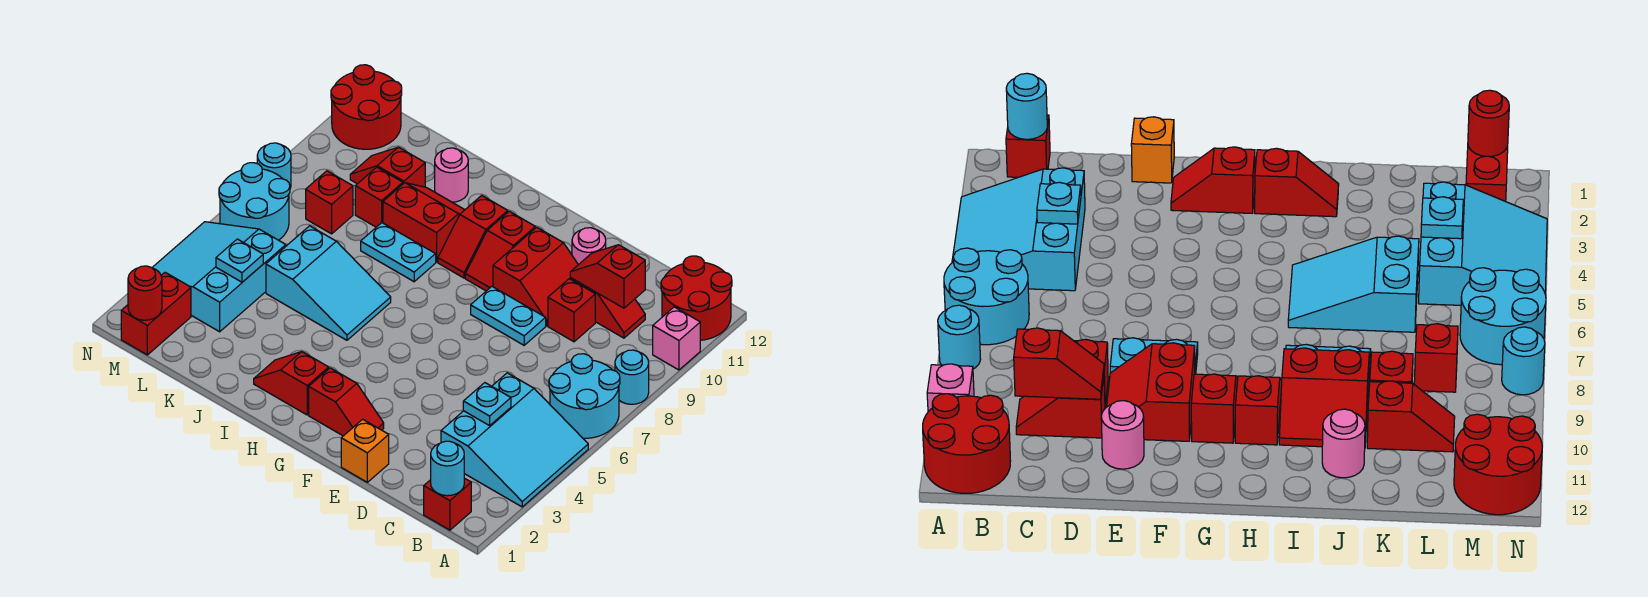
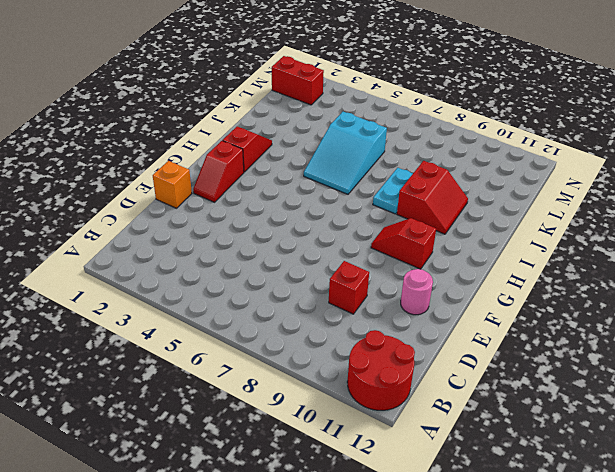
none -> cyan slope A3:C5 level 1 top C
none -> cyan round brick A6:B7 level 1
none -> cyan round brick A8 level 1
none -> pink brick A10 level 1

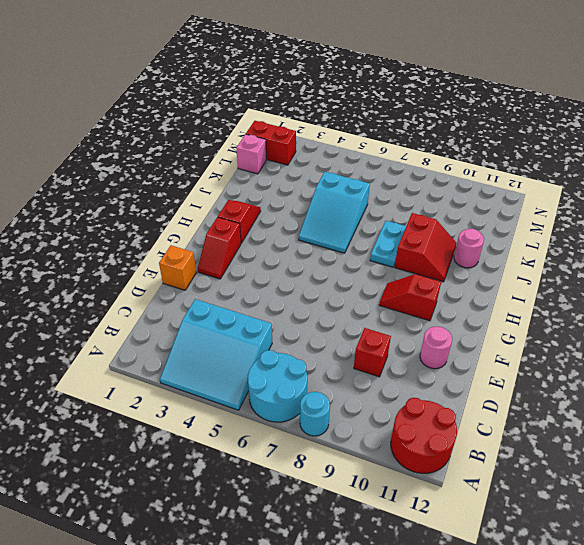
pink brick L1 level 1 -> pink brick A10 level 1
none -> red brick B1 level 1
none -> red slope C10:D10 level 1 top D
none -> cyan plate E8:F8 level 1
none -> red slope E9:F10 level 1 top F

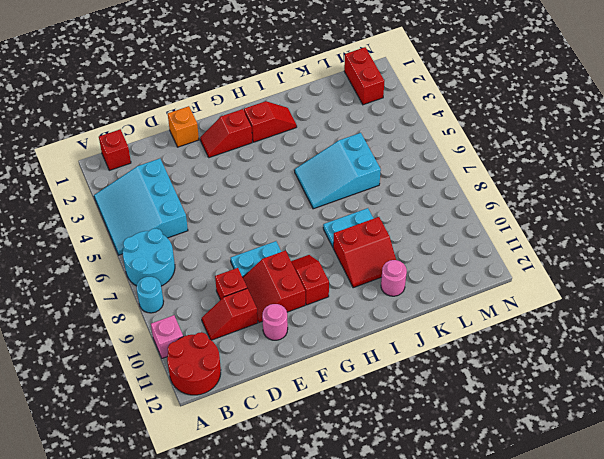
none -> red slope H9:H10 level 1 top 10
none -> red brick K9 level 1
none -> red slope K10:L10 level 1 top K
none -> cyan slope L3:N5 level 1 top L

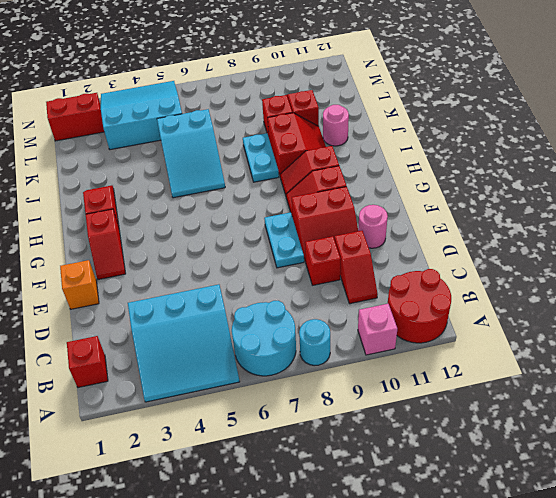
none -> red brick L8 level 1
none -> cyan round brick M6:N7 level 1
none -> red round brick M11:N12 level 1
none -> cyan round brick N8 level 1

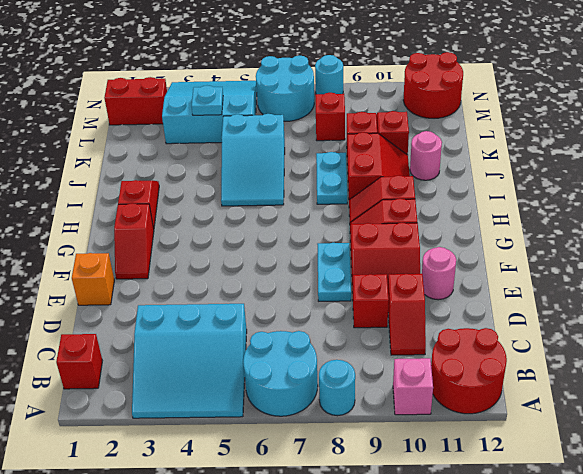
none -> cyan round brick B1 level 2
none -> cyan plate C4 level 2
none -> red slope C10:D10 level 2 top C
none -> red round brick M1 level 2

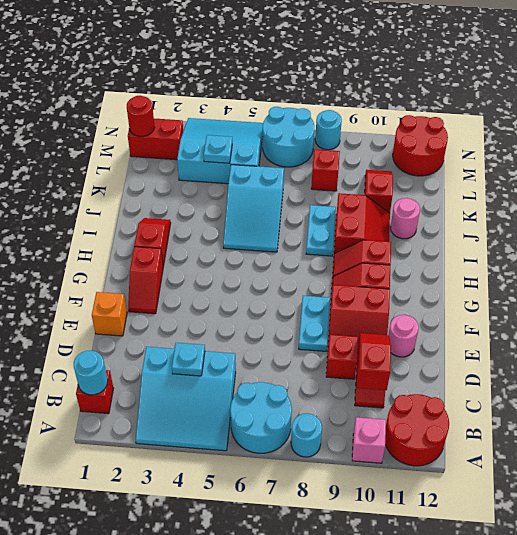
none -> red brick K9 level 1

